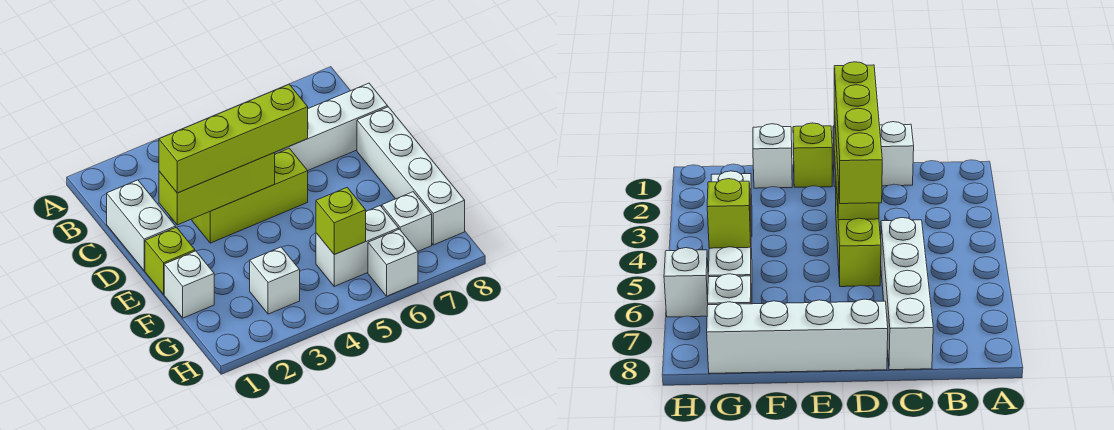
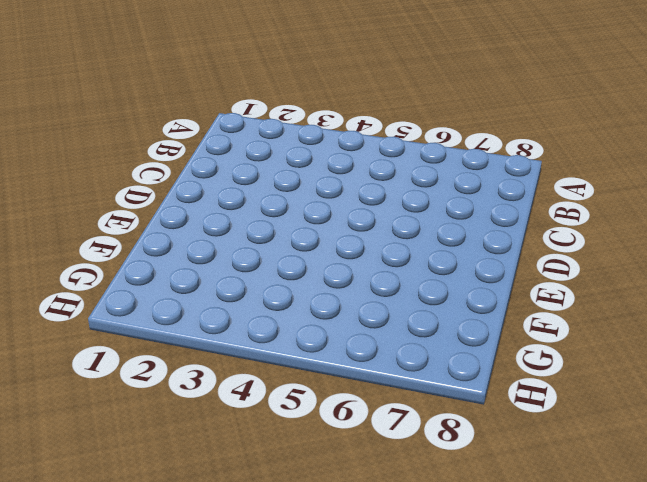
none -> white brick C1:D1 level 1
none -> white brick C5:C8 level 1
none -> lime brick D3:D5 level 1

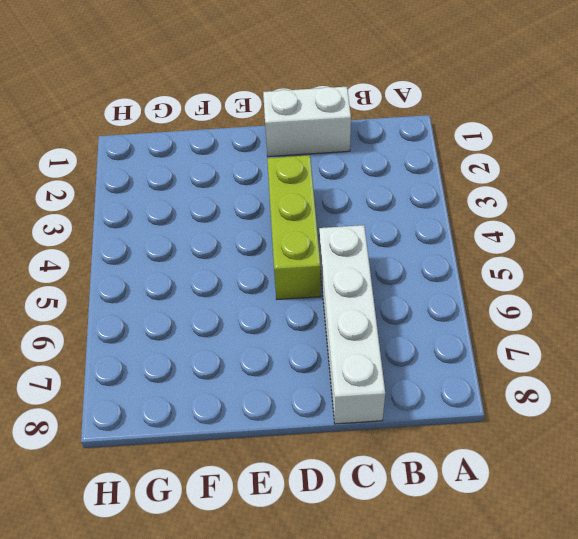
none -> white brick D8:G8 level 1
none -> lime brick E1 level 1
none -> white brick F1 level 1

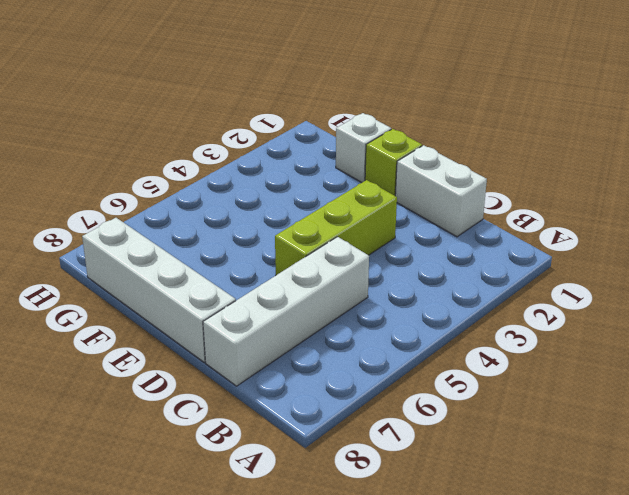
none -> white brick G3 level 1
none -> white brick G5:G6 level 1
none -> white brick G7 level 1

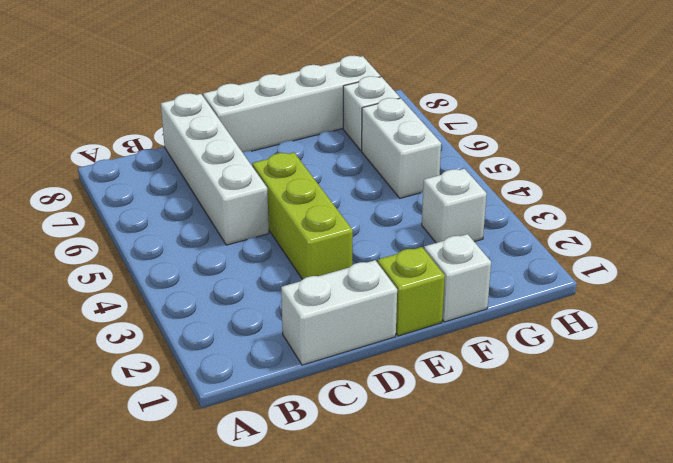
none -> white brick H6 level 1
none -> lime brick D2:D4 level 2
none -> lime brick G5 level 2

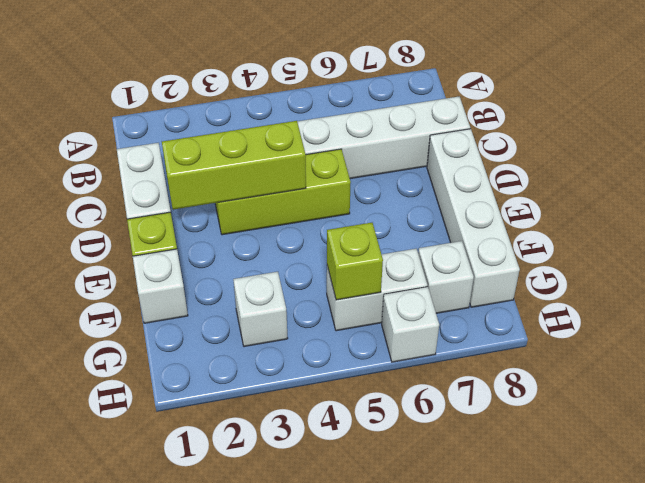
none -> lime brick D2:D5 level 3

